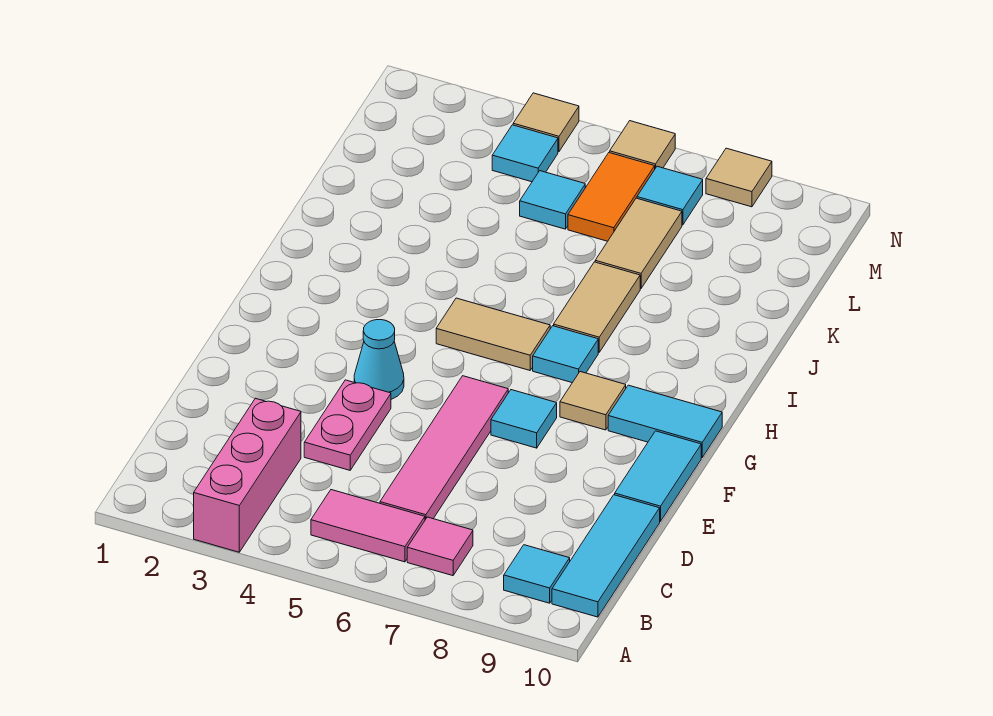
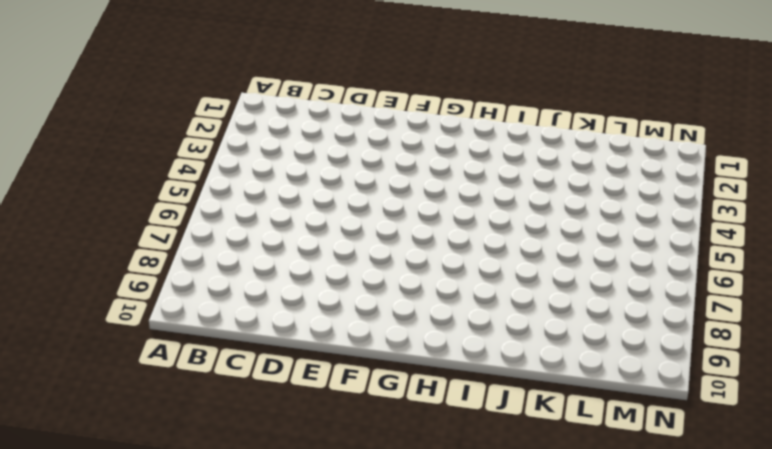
none -> pink brick A3:C3 level 1
none -> pink tile B5:B6 level 1
none -> pink tile B7 level 1

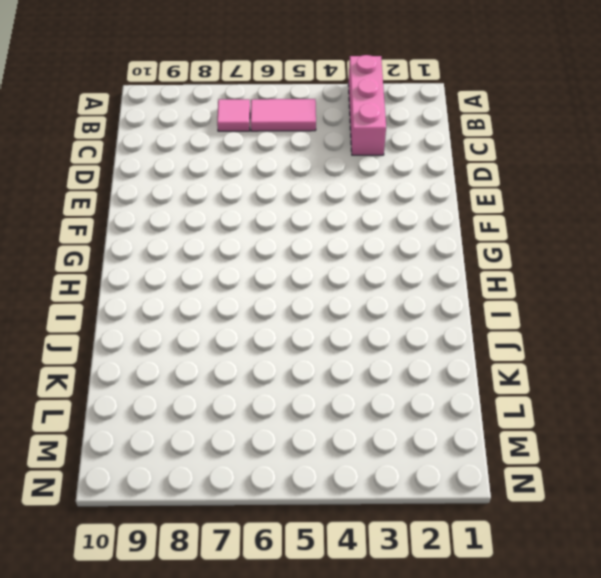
none -> cyan tile B9 level 1
none -> cyan tile B10:D10 level 1
none -> pink tile C6:F6 level 1

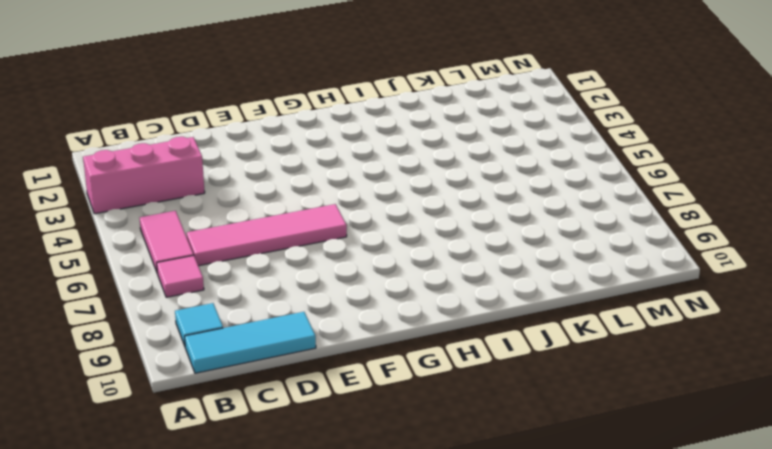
none -> pink plate D4:E4 level 1
none -> cyan tile E10:F10 level 1
none -> cyan cone F4 level 1

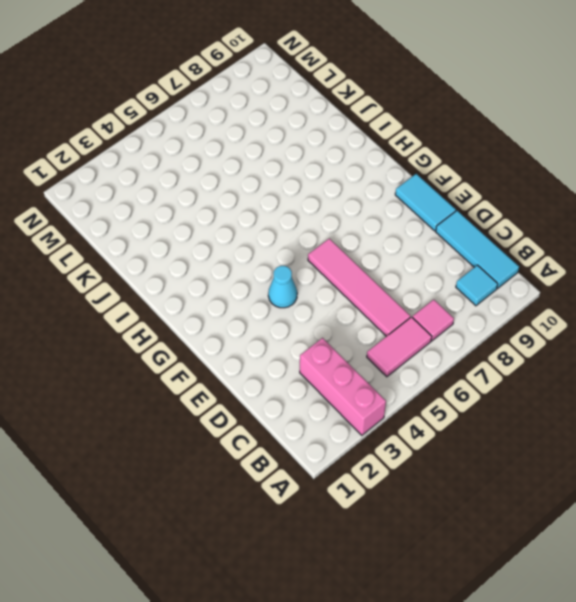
none -> pink plate D4:E4 level 1
none -> cyan tile F7 level 1
none -> tan tile G8 level 1

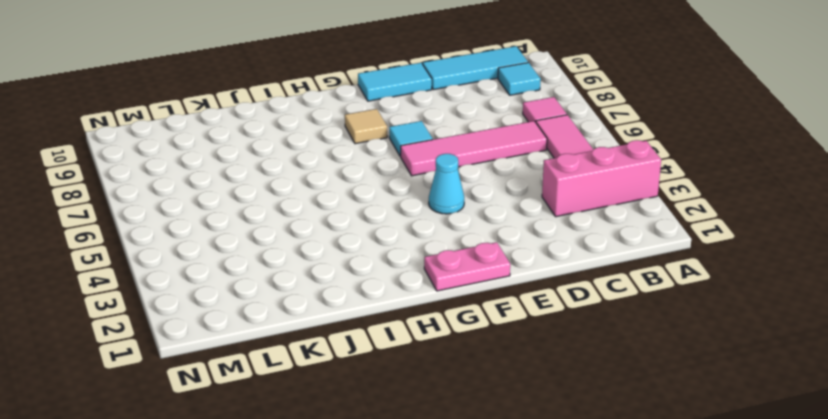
pink plate F1:G1 level 1 -> pink plate D4:E4 level 1
none -> cyan tile G9:G10 level 1
none -> tan tile H5:H6 level 1
none -> cyan tile H7 level 1

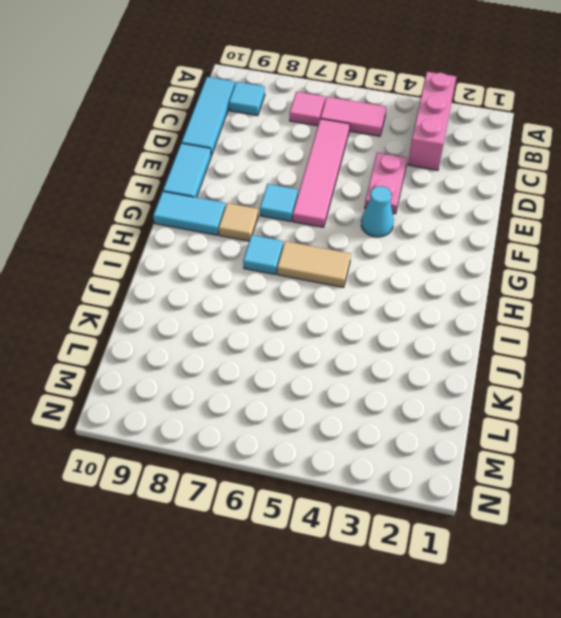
none -> tan tile I7:J7 level 1
none -> tan tile K7:L7 level 1
none -> cyan tile L5 level 1

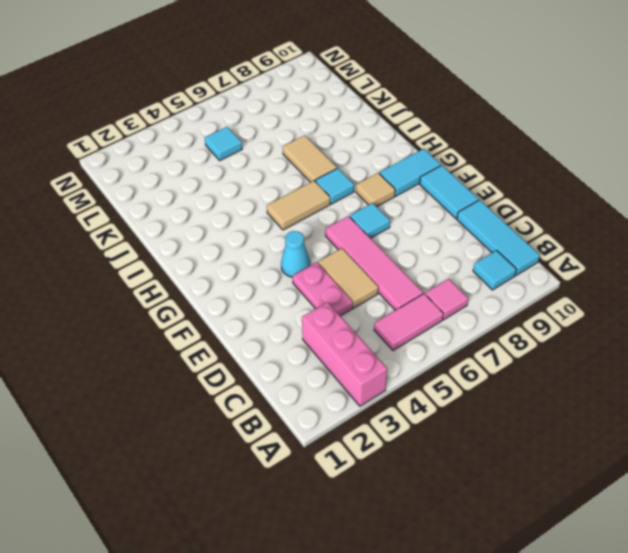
tan tile D5:E5 level 1 -> tan tile K7:L7 level 1
none -> orange tile L6:M6 level 1
none -> cyan tile M4 level 1
none -> cyan tile M7 level 1

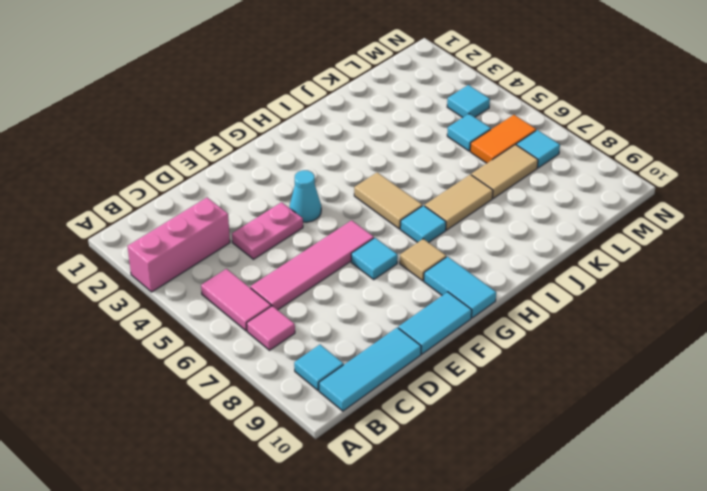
none -> tan tile N4 level 1
none -> tan tile N6 level 1
none -> tan tile N8 level 1

